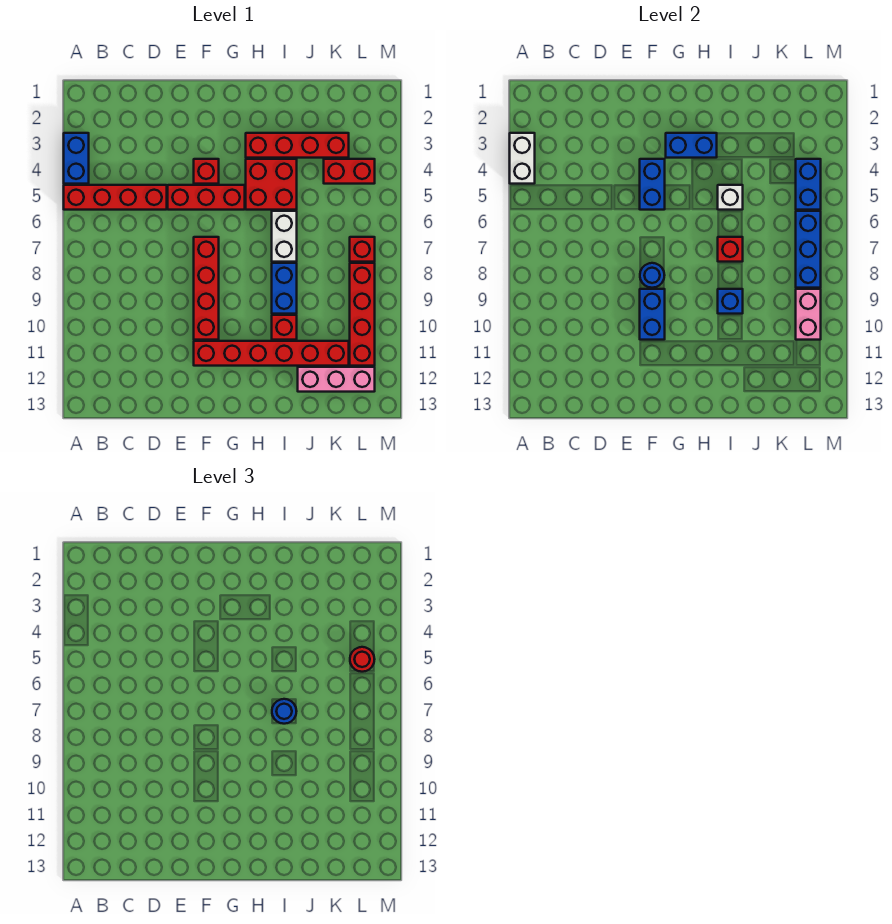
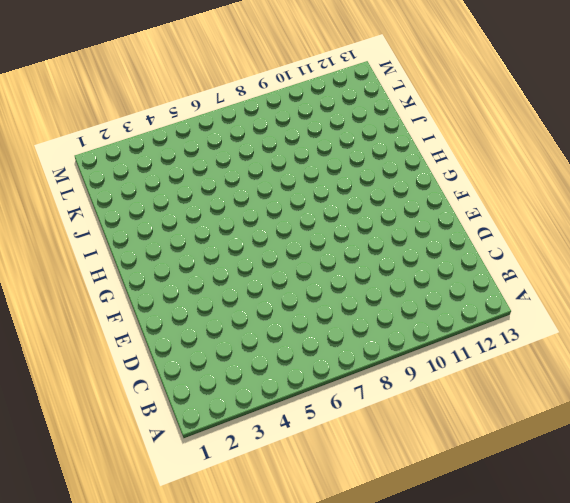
none -> blue brick A3:A4 level 1
none -> red brick A5:D5 level 1
none -> red brick E5:G5 level 1

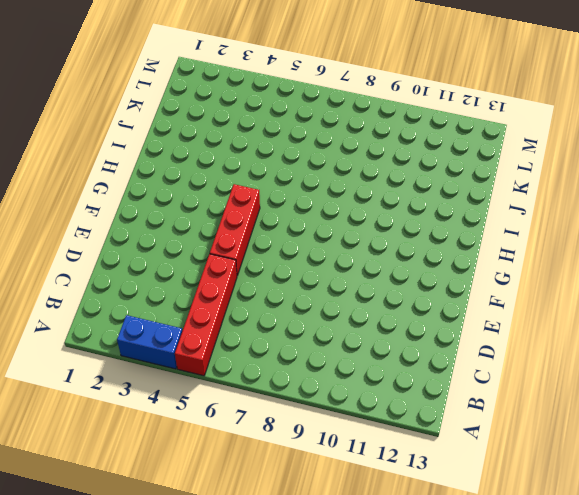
none -> red brick F4 level 1
none -> red brick F7:F10 level 1
none -> red brick F11:K11 level 1

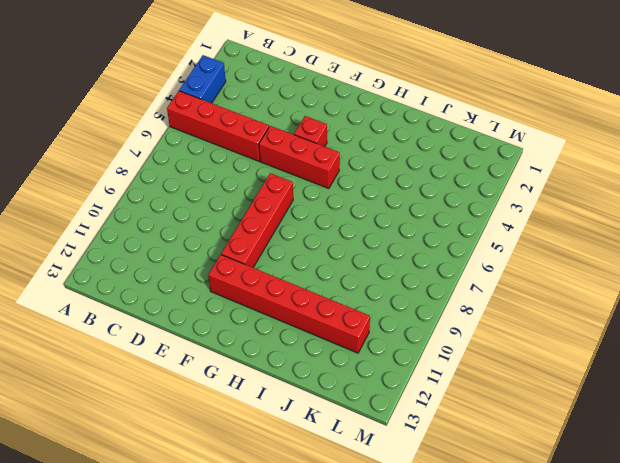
none -> red brick H3:K3 level 1
none -> red brick H4:I5 level 1
none -> white brick I6:I7 level 1

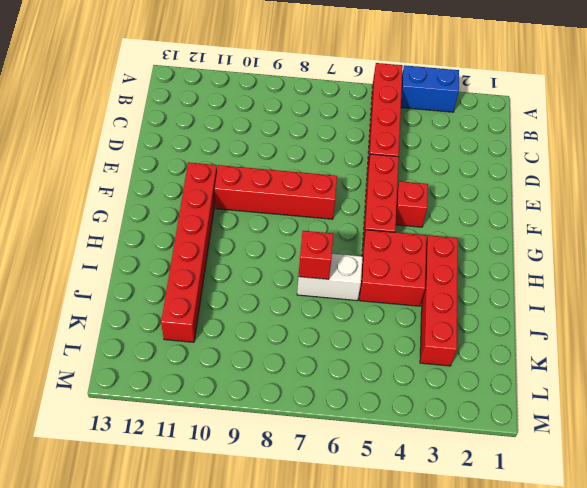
none -> blue brick I8:I9 level 1
none -> red brick I10 level 1
none -> pink brick J12:L12 level 1

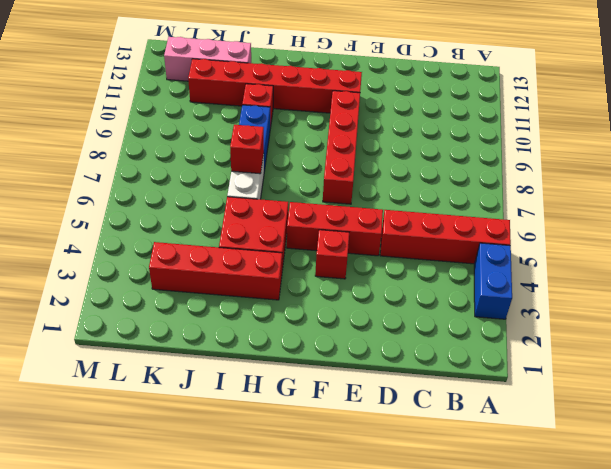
none -> red brick K4:L4 level 1
none -> red brick L7 level 1
none -> red brick L8:L11 level 1

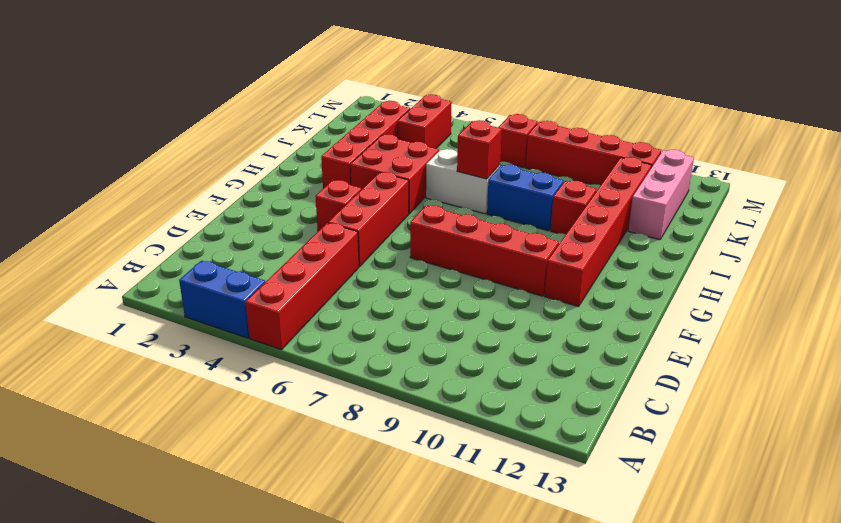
none -> white brick A3:A4 level 2
none -> blue brick F4:F5 level 2
none -> blue round brick F8 level 2

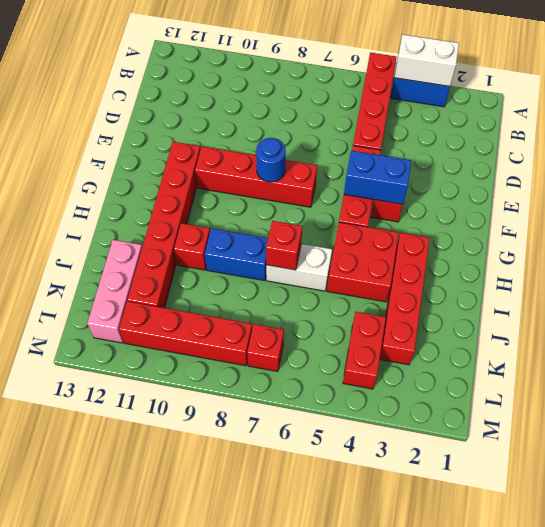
none -> blue brick F9:F10 level 2
none -> blue brick G3:H3 level 2
none -> white brick I5 level 2

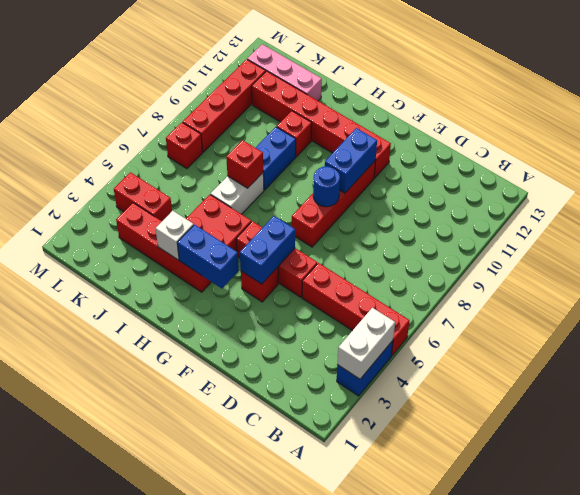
white brick I3 level 2 -> white brick I5 level 2
none -> blue brick I9 level 2
none -> blue brick L4:L5 level 2
none -> blue brick L6:L8 level 2

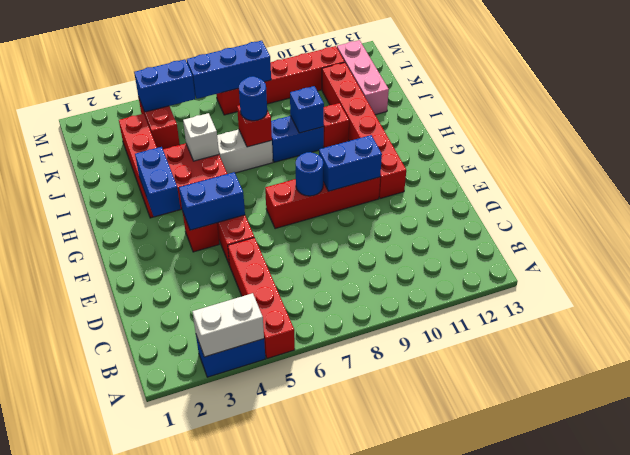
none -> pink brick L9:L10 level 2
none -> red round brick L5 level 3

